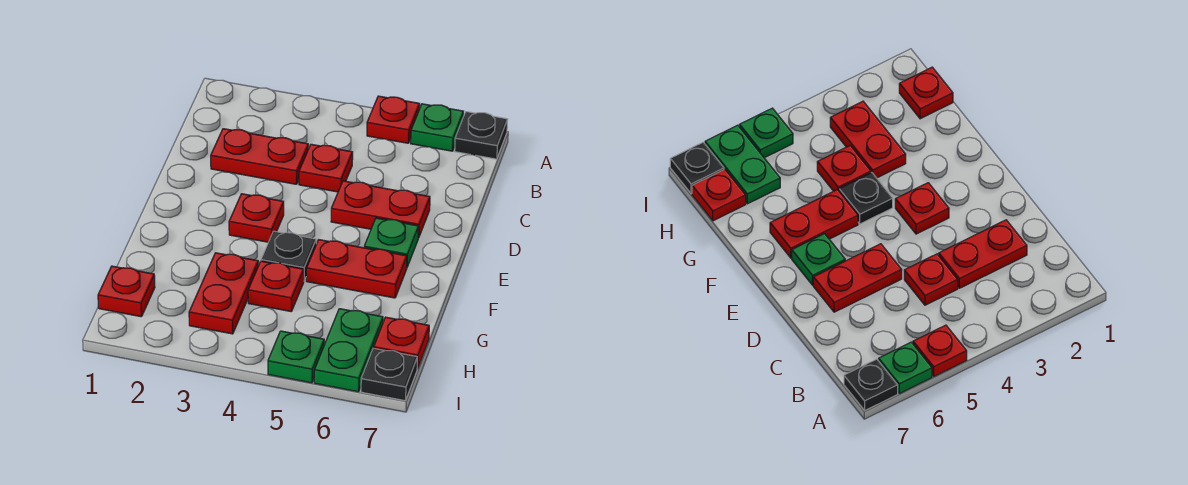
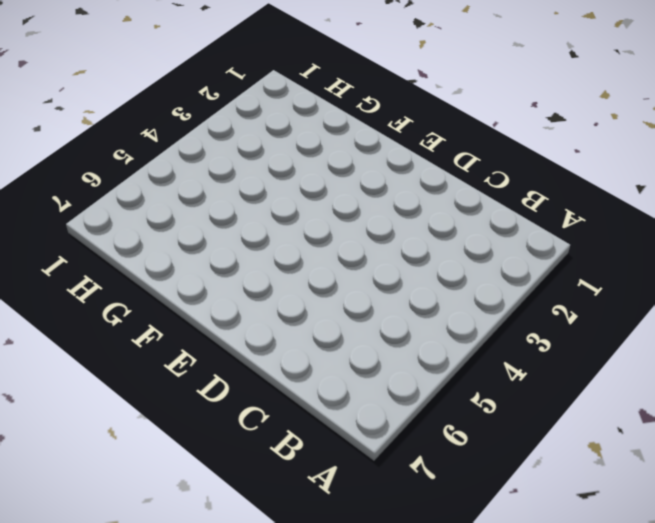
none -> red plate A5 level 1
none -> green plate A6 level 1
none -> black plate A7 level 1

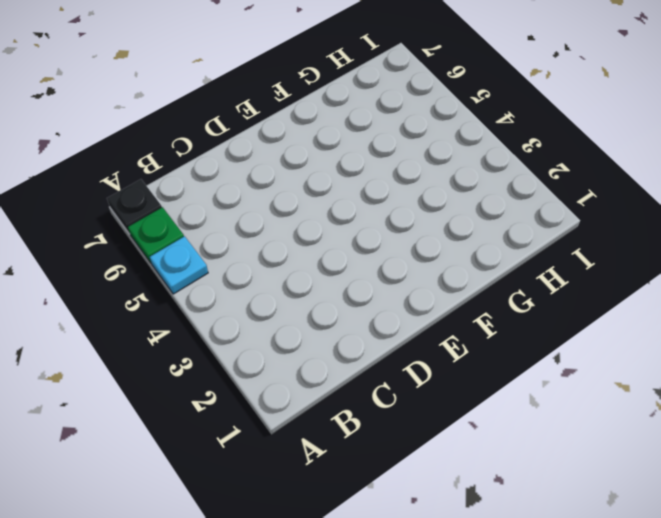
cyan plate A5 level 1 -> red plate A5 level 1
none -> red plate C2:C3 level 1
none -> red plate C4 level 1
none -> red plate D5:D6 level 1

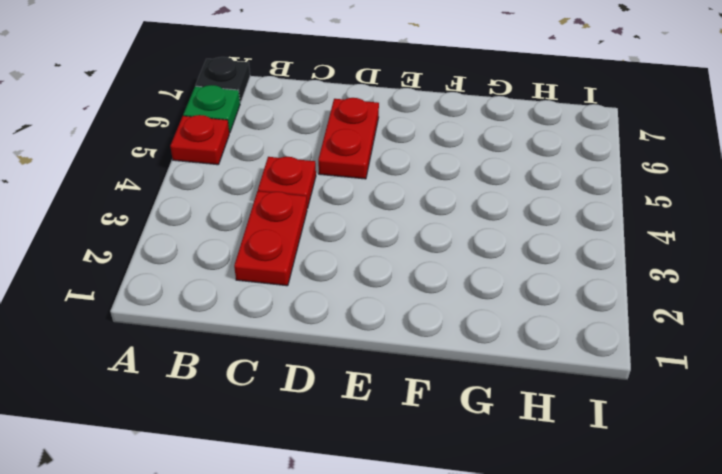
none -> red plate E3 level 1
none -> green plate E6 level 1
none -> black plate F4 level 1

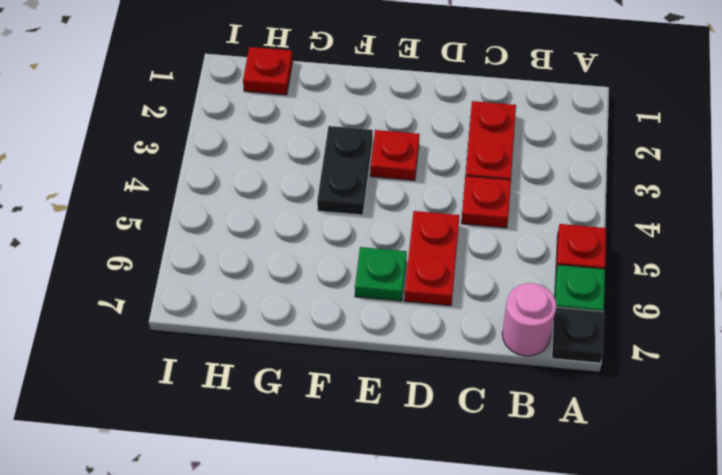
pink round brick B7 level 1 -> none
black plate F3:F4 level 1 -> black plate F4 level 1
none -> red plate F5:F6 level 1
none -> red plate G3:H3 level 1
none -> red plate G4 level 1

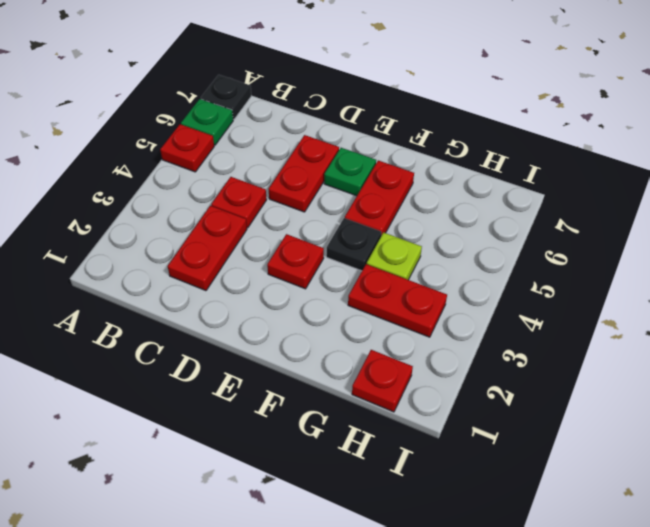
lime plate G4 level 1 -> red plate G4 level 1
none -> green plate H6:I6 level 1
none -> red plate H7 level 1
none -> green plate I5 level 1

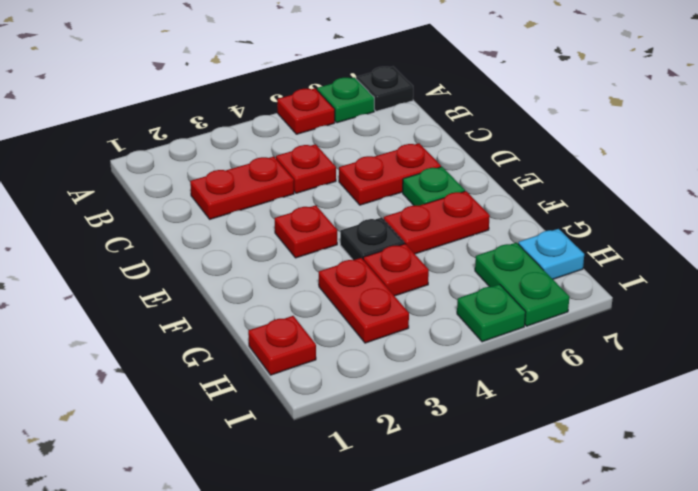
cyan plate H7 level 1 -> red plate H7 level 1
none -> black plate I7 level 1

